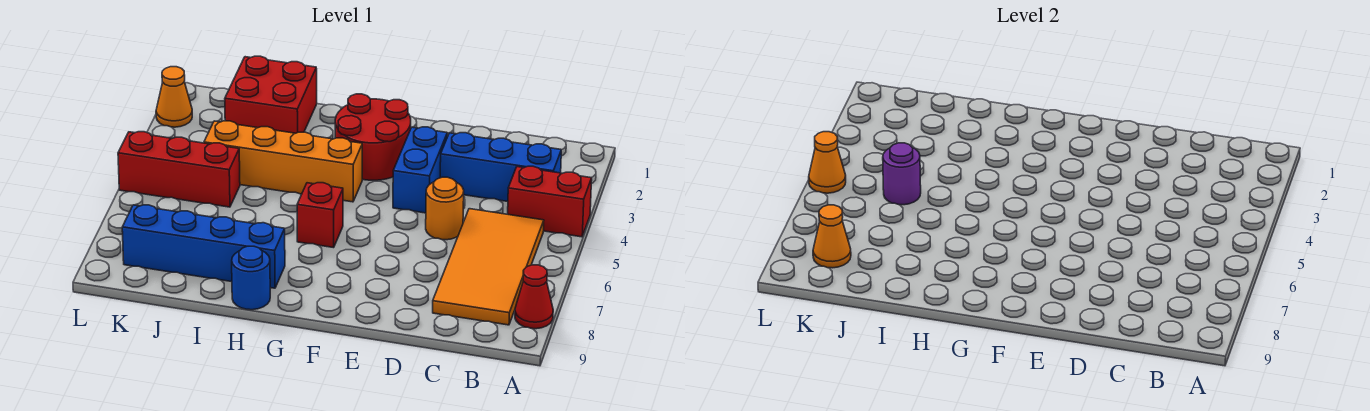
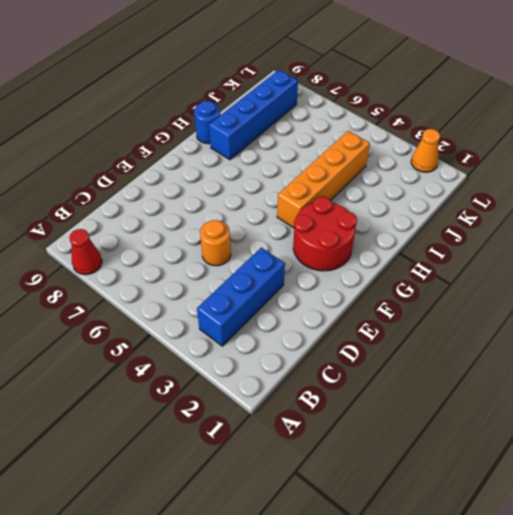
none -> red brick A4:B4 level 1
none -> orange tile B5:C8 level 1
none -> blue brick E3:E4 level 1

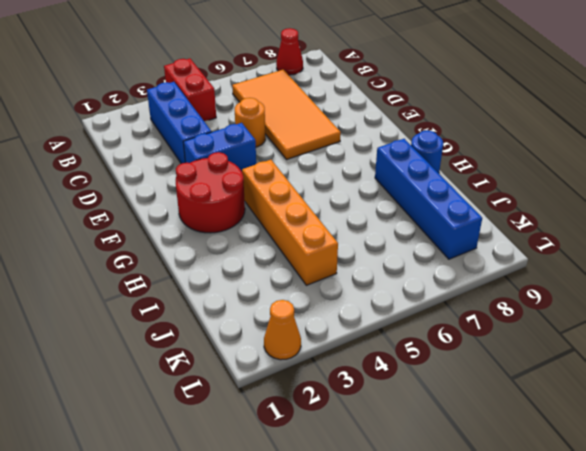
orange tile B6:E7 level 1 -> orange tile B5:C8 level 1
none -> red brick G6 level 1
none -> red brick I1:J2 level 1
none -> red brick J5:L5 level 1

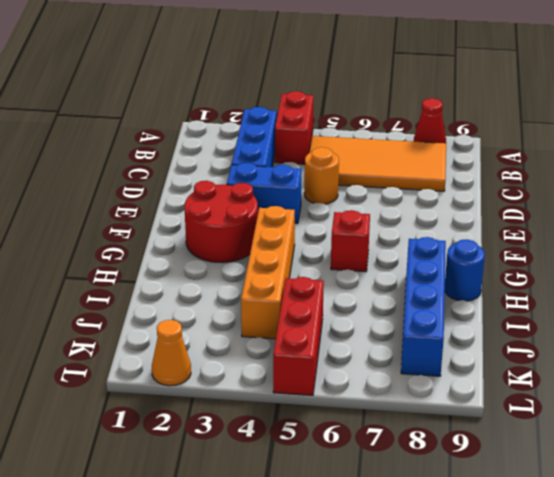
none -> red brick I1:J2 level 1
none -> purple round brick J5 level 2
none -> orange cone K8 level 2

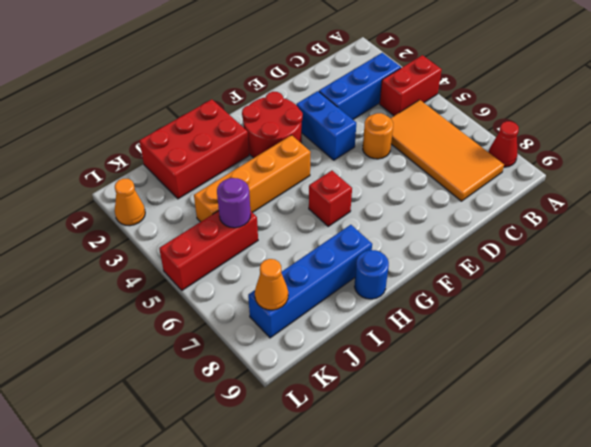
red brick H1:J2 level 1 -> red brick I1:J2 level 1
none -> orange cone L5 level 2

